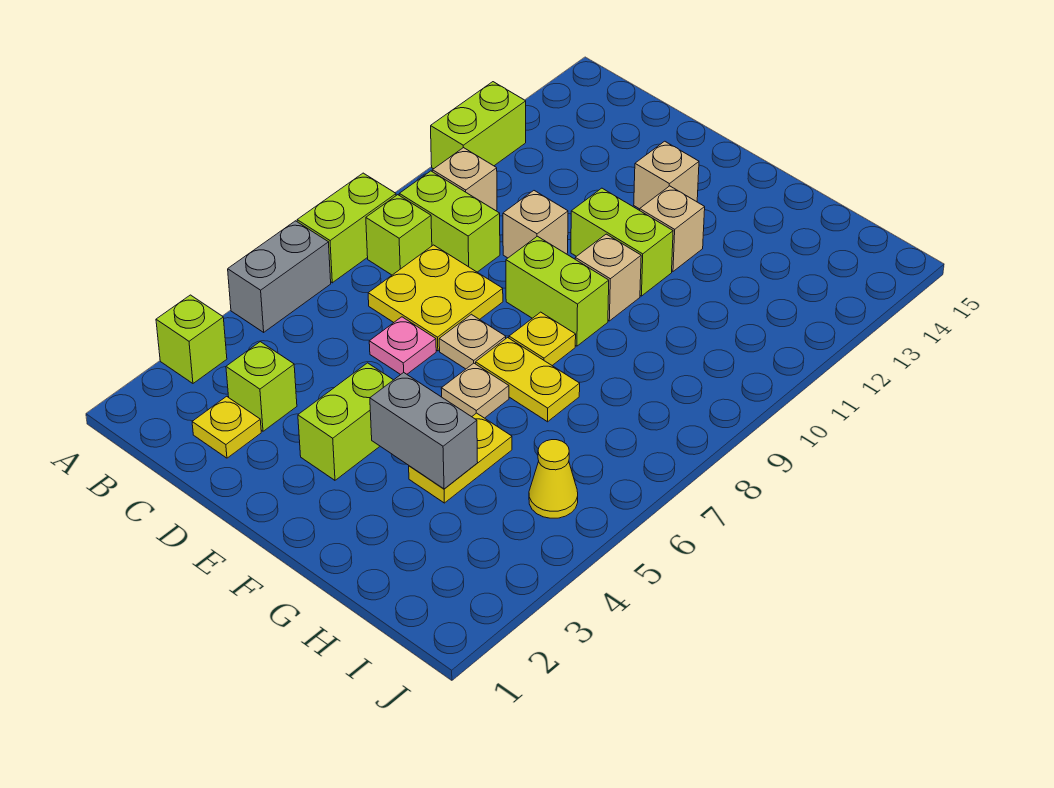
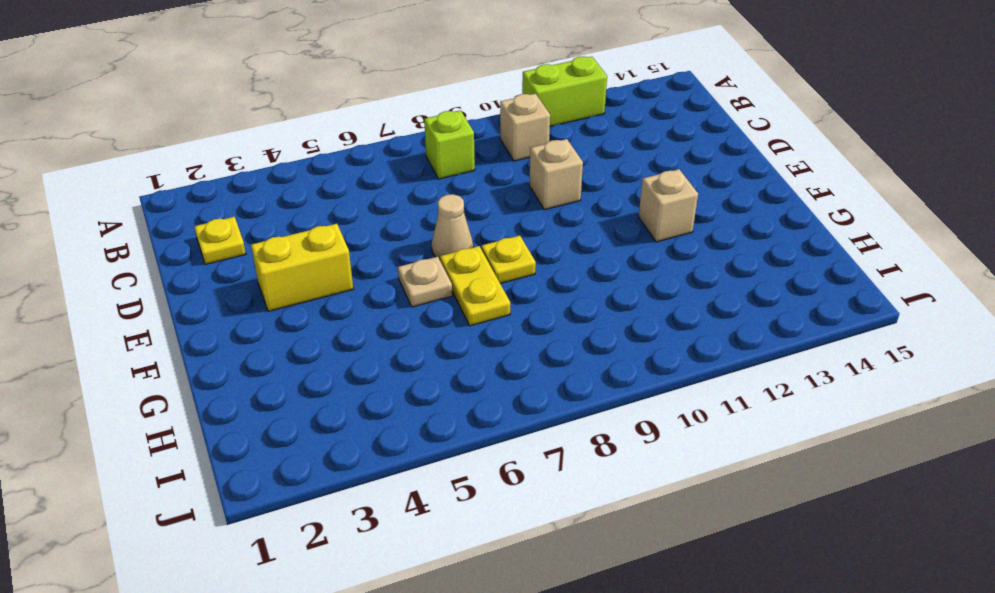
yellow brick E3:E4 level 1 -> lime brick E3:E4 level 1
tan cone E7 level 1 -> tan plate E7 level 1
none -> lime brick A3 level 1
none -> grey brick A5:A6 level 1
none -> lime brick A7:A8 level 1

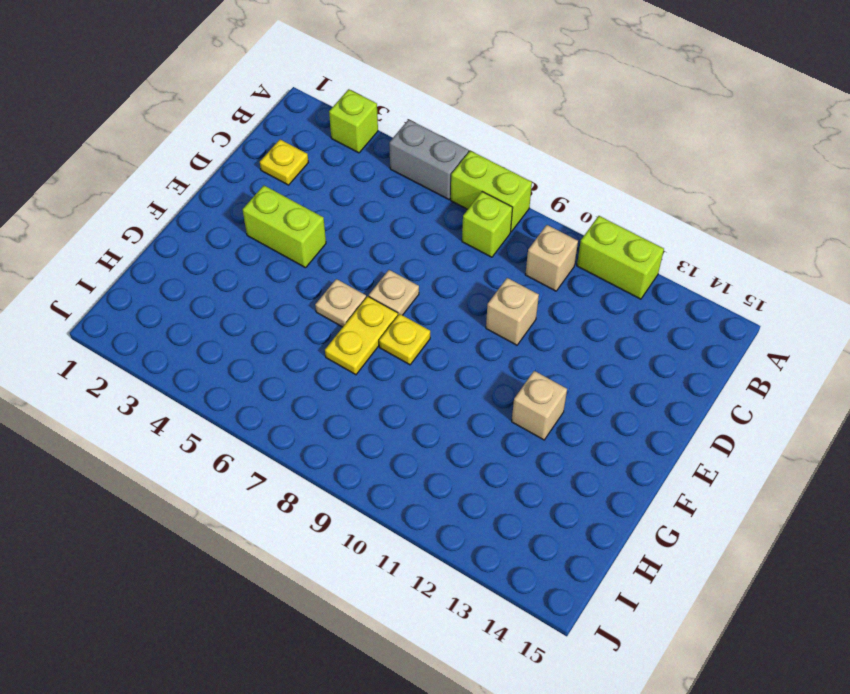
none -> lime brick B9:C9 level 1
none -> lime brick C3 level 1
none -> yellow plate C7:D8 level 1

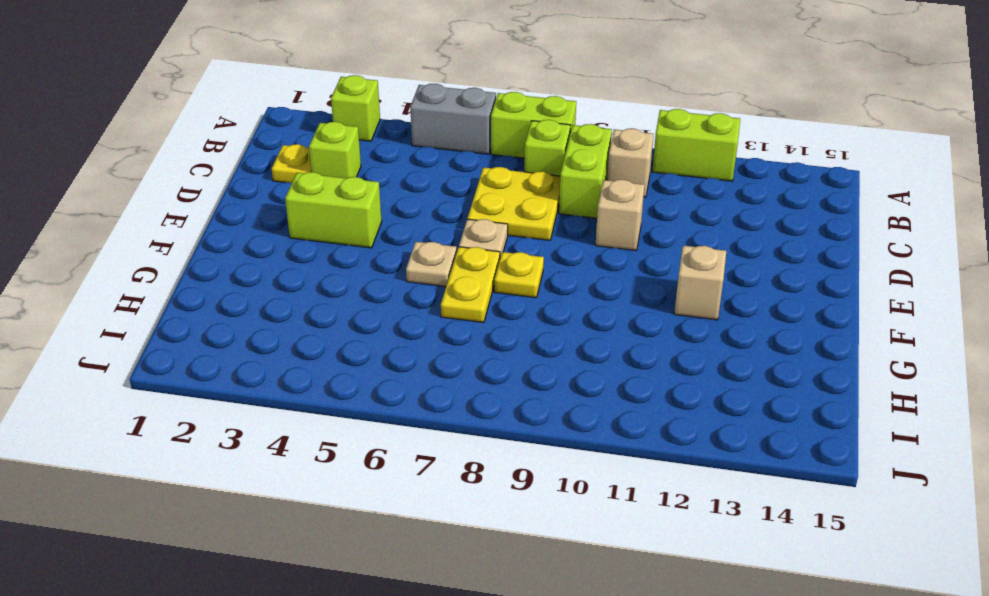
none -> pink plate D6 level 1
none -> lime brick E9:F9 level 1
none -> lime brick E11:F11 level 1

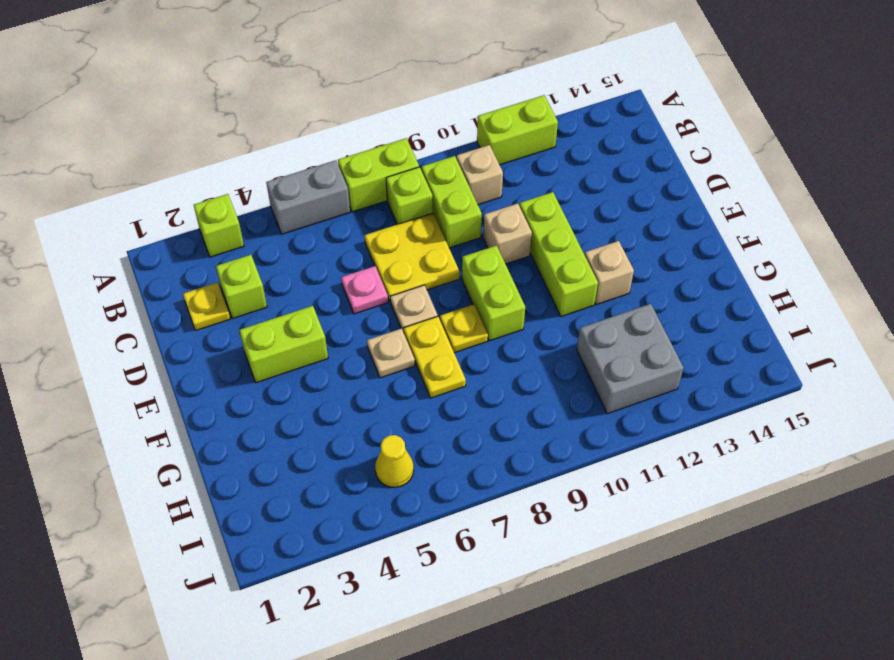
lime brick D11:F11 level 1 -> lime brick E11:F11 level 1
grey brick H11:I12 level 1 -> none
none -> tan brick E13 level 1
none -> tan brick F10 level 1
none -> yellow plate G4:G5 level 1

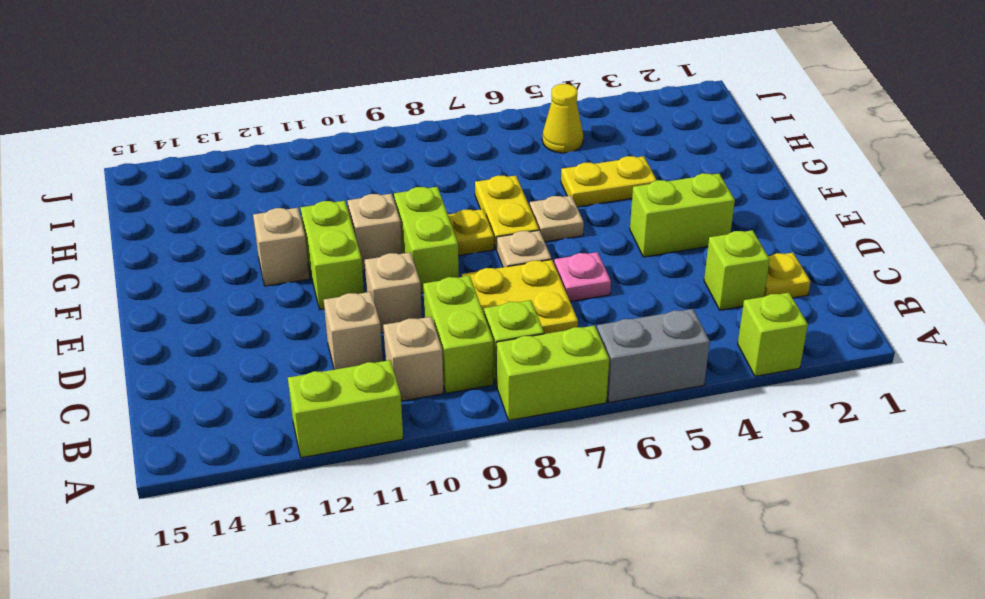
tan brick C11 level 1 -> tan brick E13 level 1
none -> grey brick F4:G4 level 2

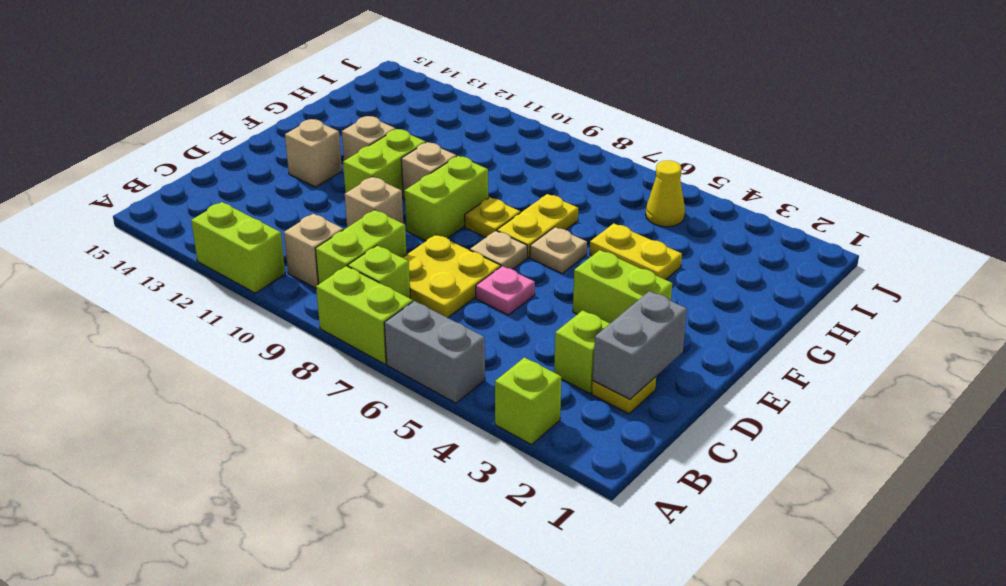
grey brick C2:D2 level 2 -> grey brick F4:G4 level 2

